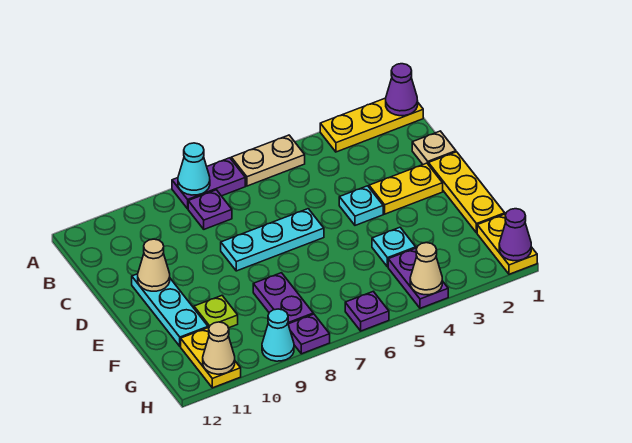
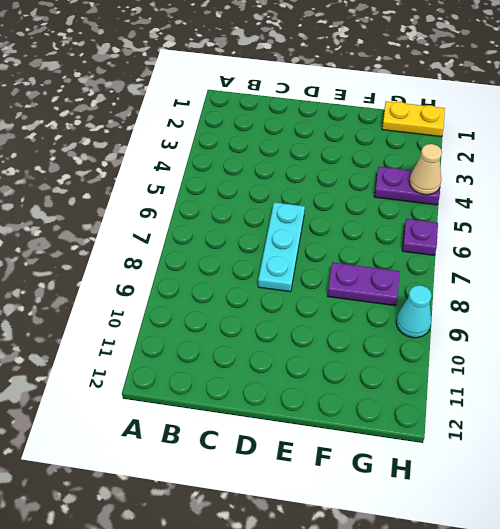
none -> yellow plate A1:A3 level 1
none -> tan plate A5:A6 level 1
none -> purple plate A7:A8 level 1

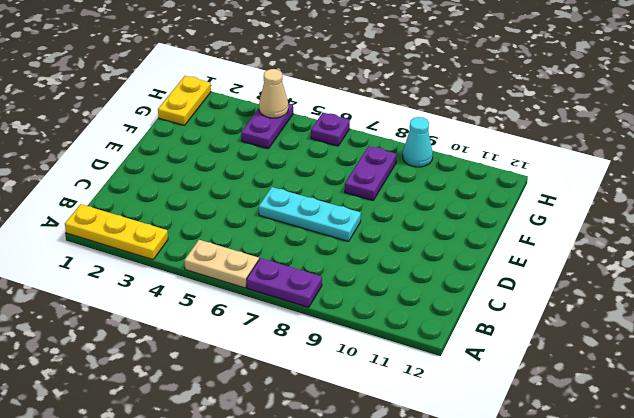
none -> purple plate B8 level 1
none -> tan plate C1 level 1
none -> yellow plate D1:F1 level 1

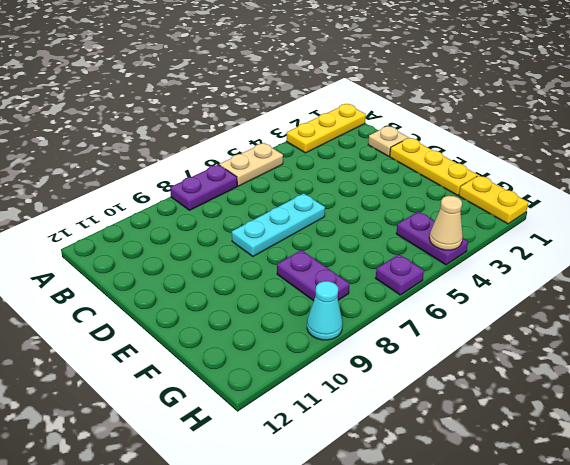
none -> purple plate B8 level 1
none -> yellow plate D2:D3 level 1
none -> cyan plate D4 level 1

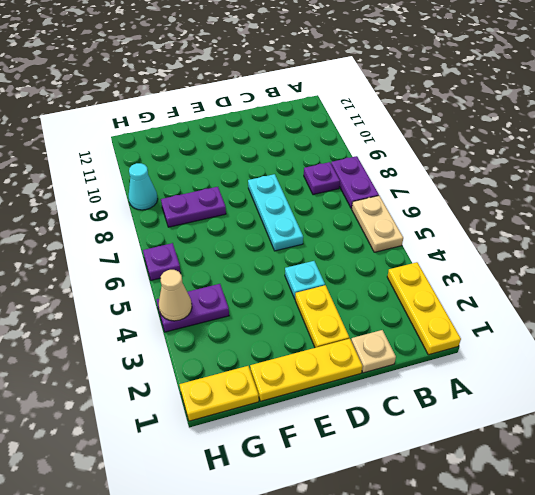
none -> cyan plate D11:F11 level 1
none -> cyan plate F4 level 1
none -> lime plate F10 level 1

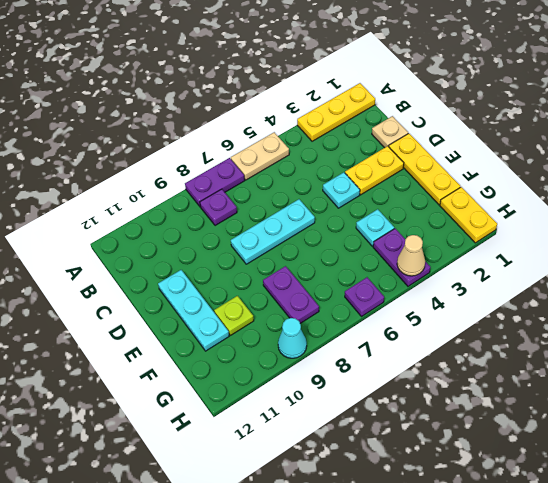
none -> yellow plate G11:H11 level 1
none -> purple plate H8 level 1
none -> purple cone A1 level 2

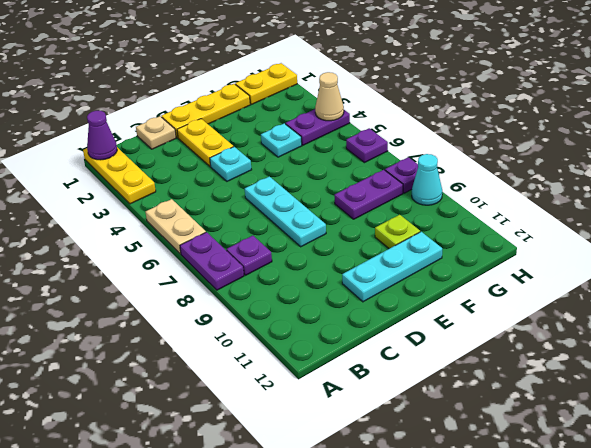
none -> yellow plate G11:H11 level 1
none -> cyan cone A8 level 2
none -> tan cone D11 level 2

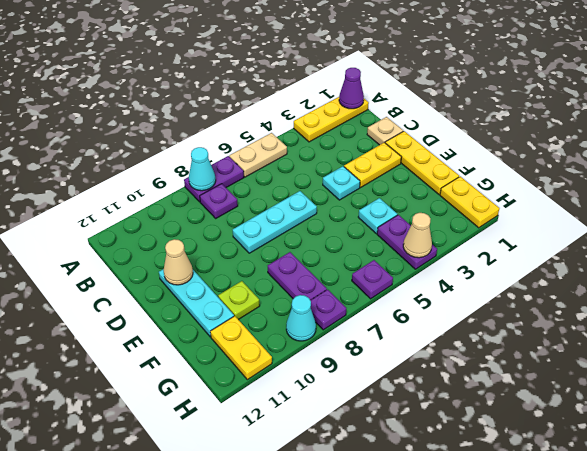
none -> purple cone H1 level 2
none -> tan cone H11 level 2

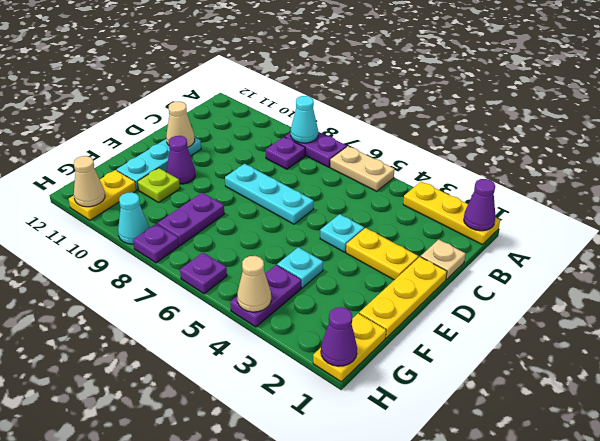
purple cone E10 level 1 -> none

